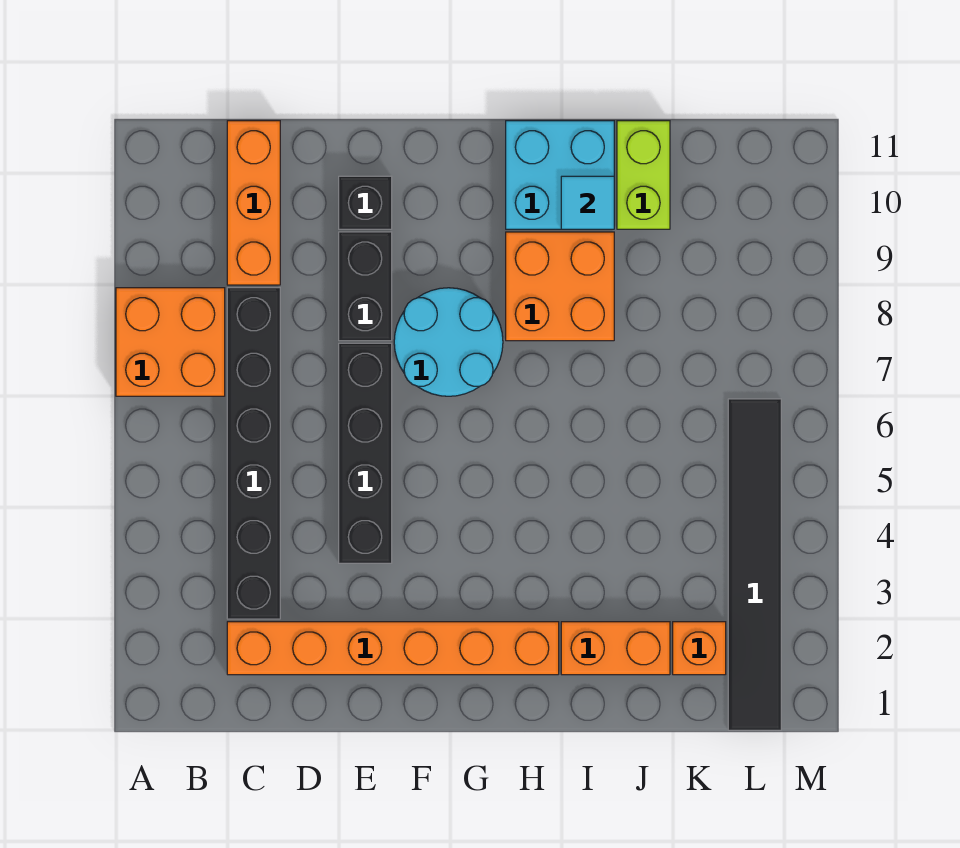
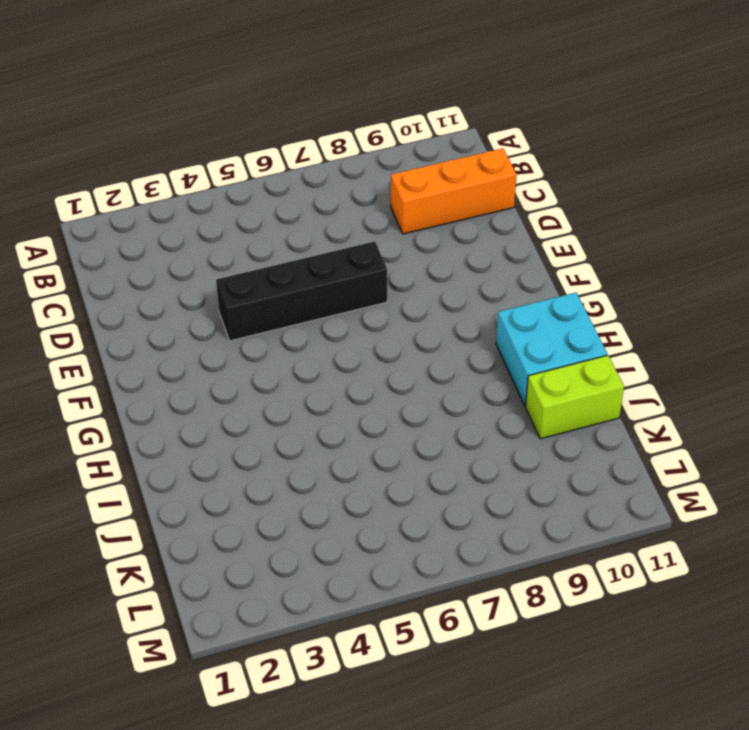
none -> orange brick A7:B8 level 1
none -> orange brick C2:H2 level 1
none -> black brick C3:C8 level 1

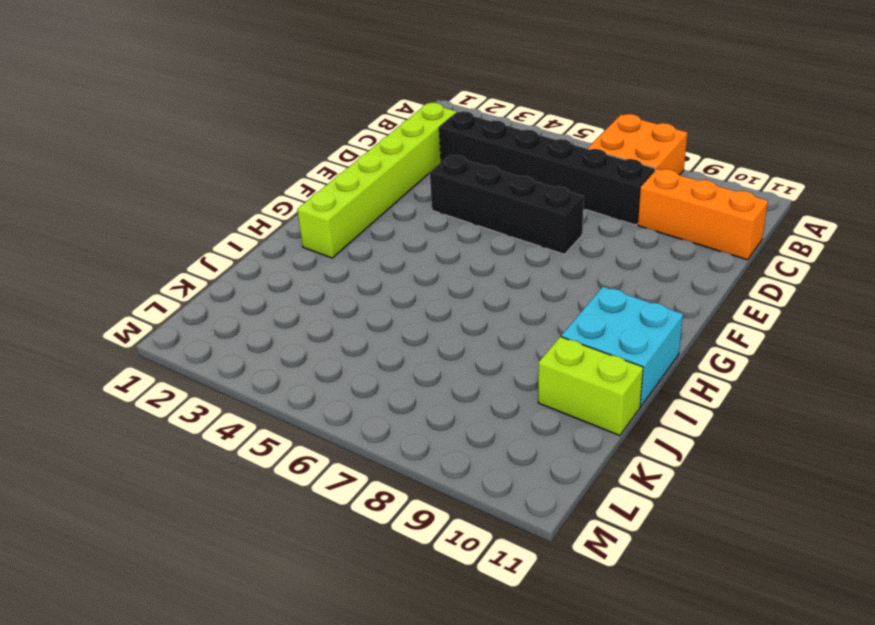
lime brick C2:H2 level 1 -> orange brick C2:H2 level 1
none -> black brick E8:E9 level 1
none -> black brick E10 level 1
none -> cyan round brick F7:G8 level 1

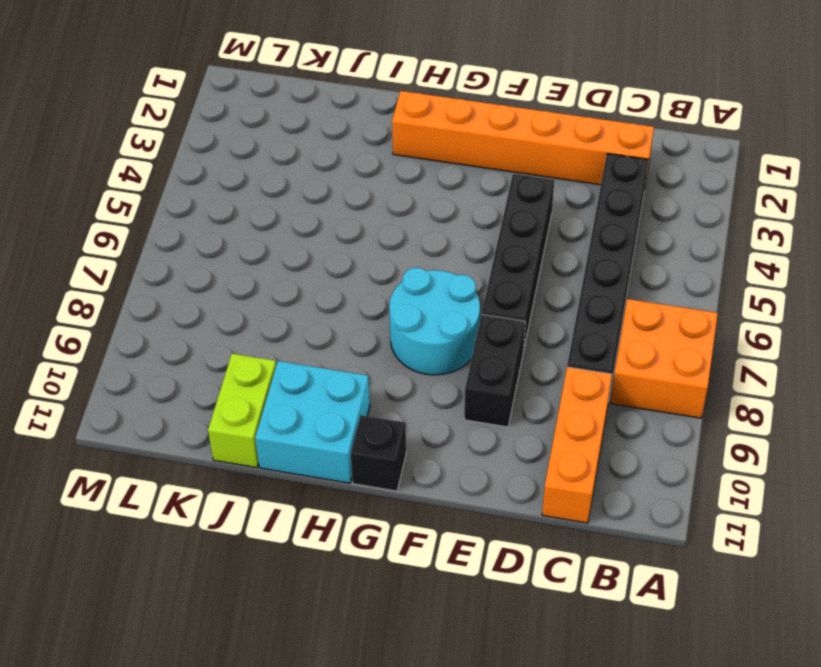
black brick G11 level 1 -> black brick E10 level 1
none -> orange brick H8:I9 level 1
none -> orange brick I2:J2 level 1
none -> orange brick K2 level 1

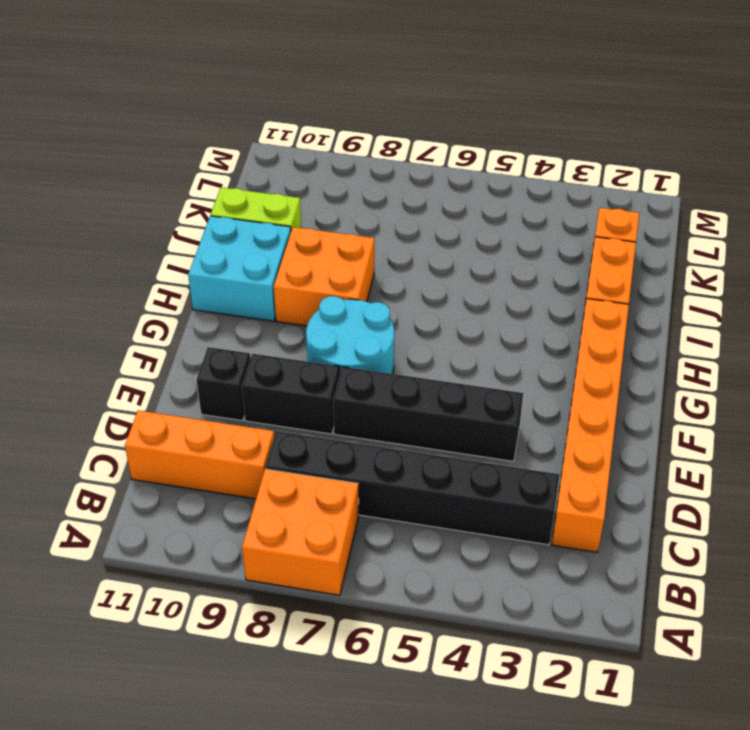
none -> black tile L1:L6 level 1
none -> cyan tile I10 level 2

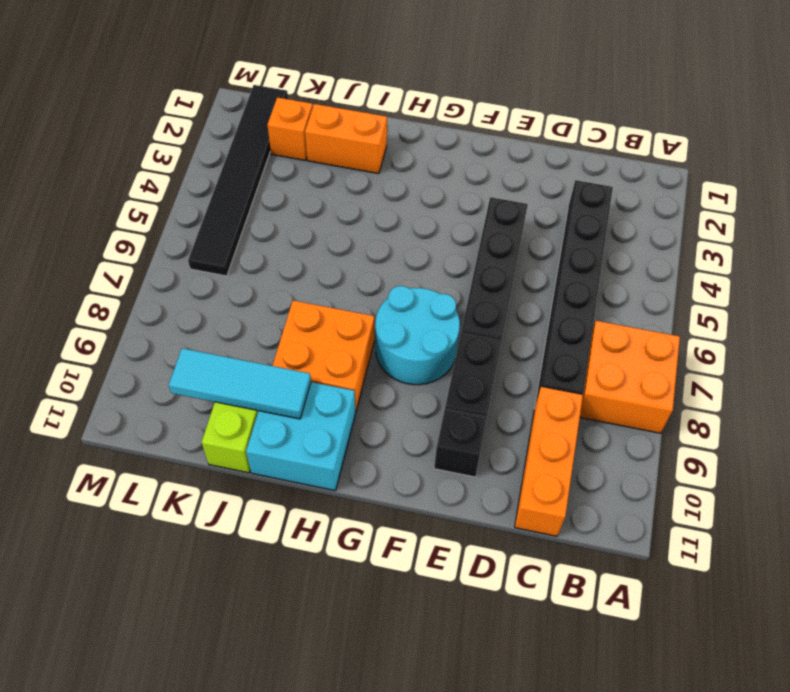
cyan tile I10:K10 level 2 -> cyan tile I10 level 2
none -> orange brick C2:H2 level 1

